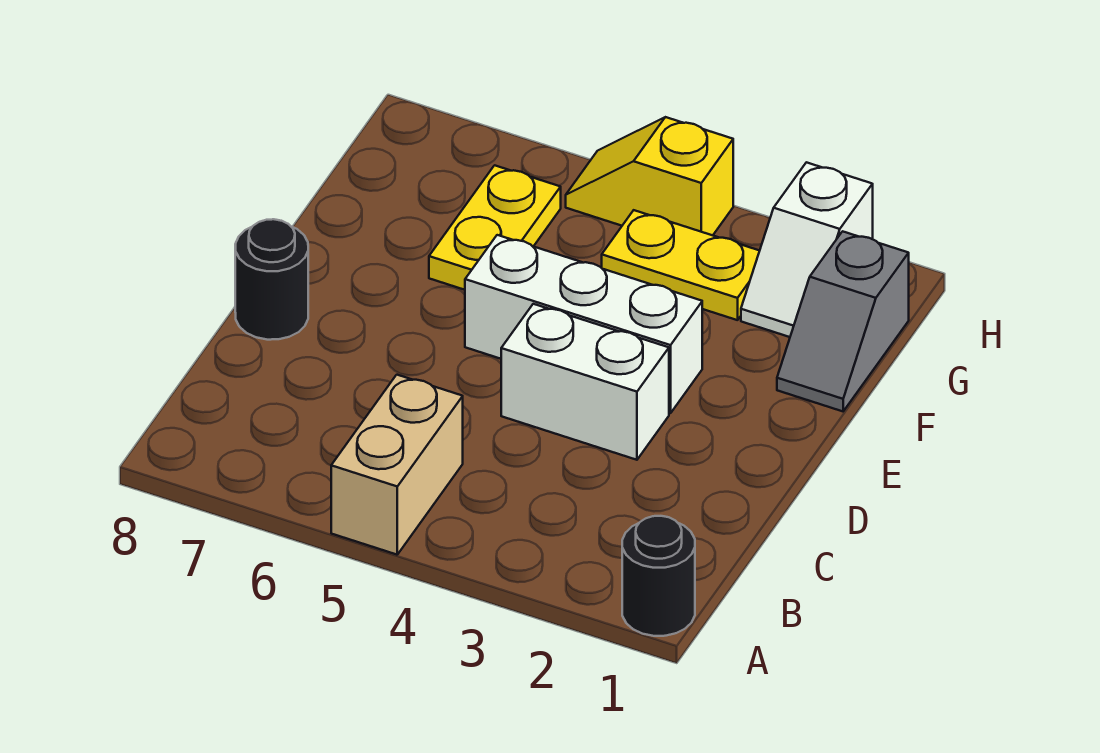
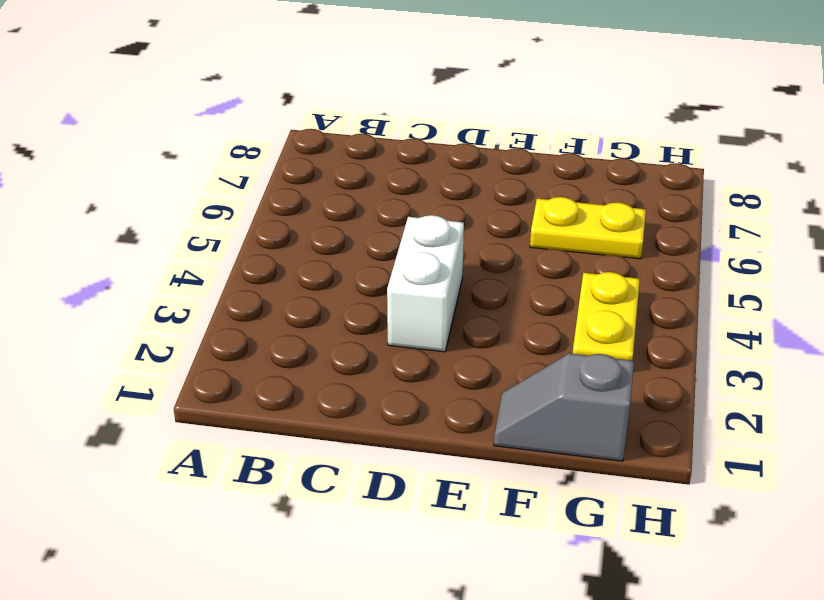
none -> black round brick A1 level 1
none -> tan brick A5:B5 level 1

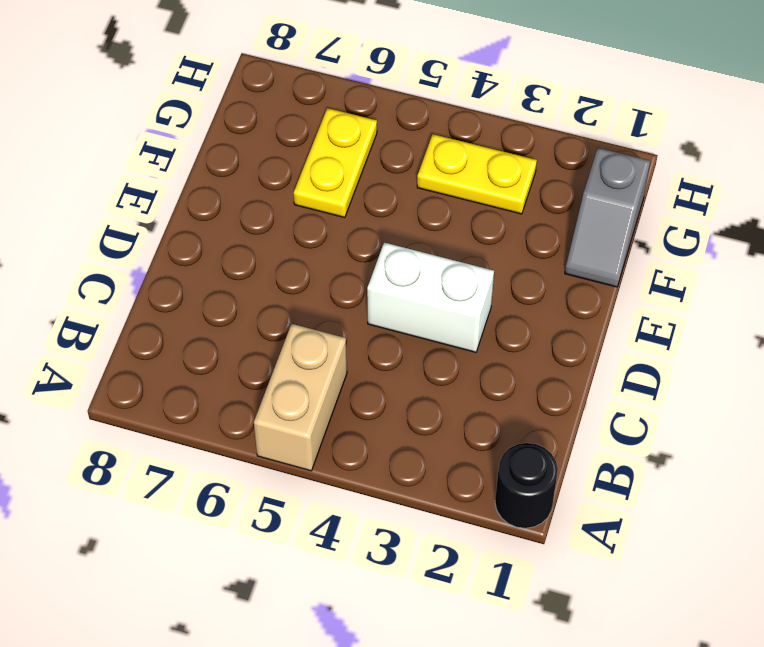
none -> black round brick D8 level 1
none -> white brick E3:E5 level 1

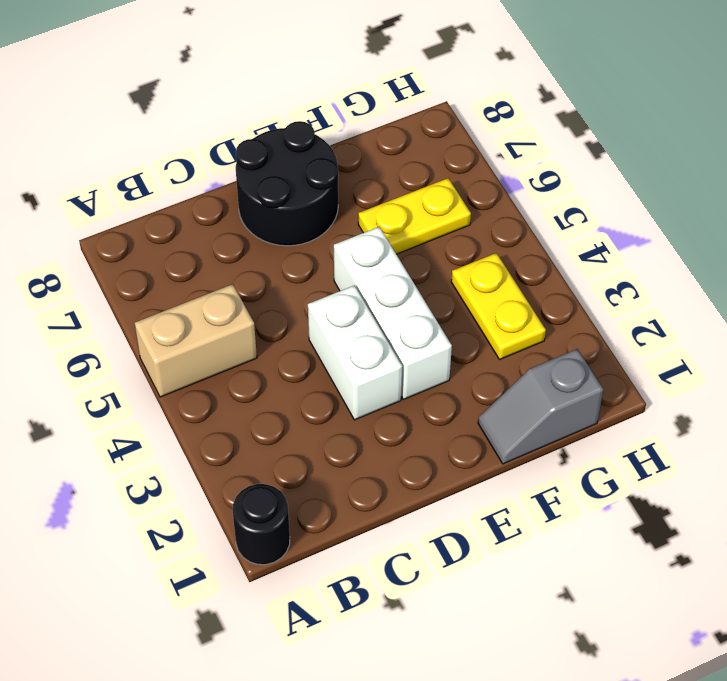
black round brick D7:E8 level 1 -> black round brick D8 level 1
none -> white slope G2:H2 level 1 top H
none -> yellow slope H4:H5 level 1 top 4

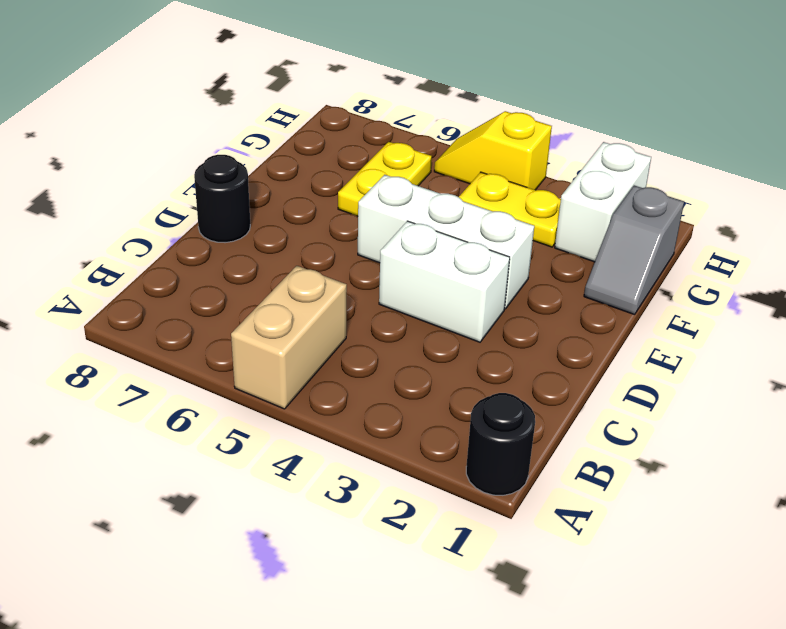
white brick G2:H2 level 1 -> white slope G2:H2 level 1 top H

